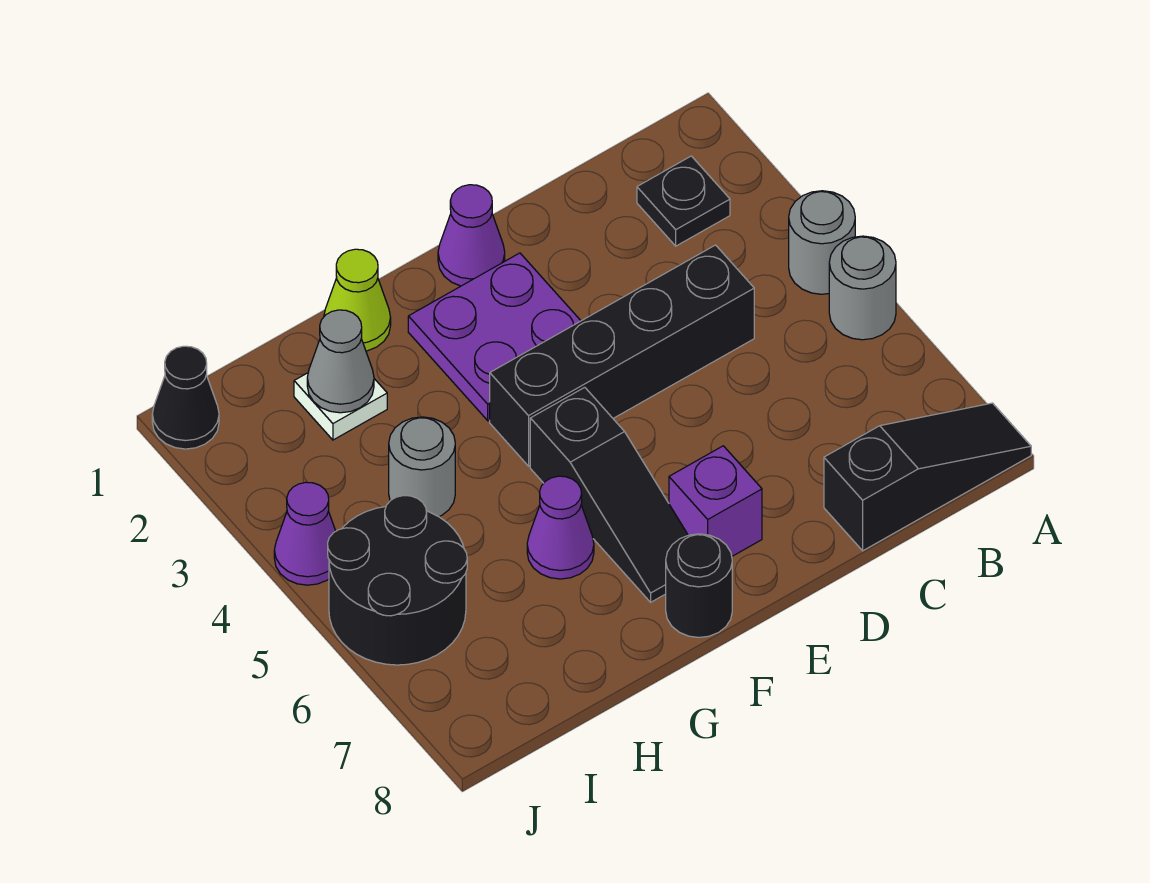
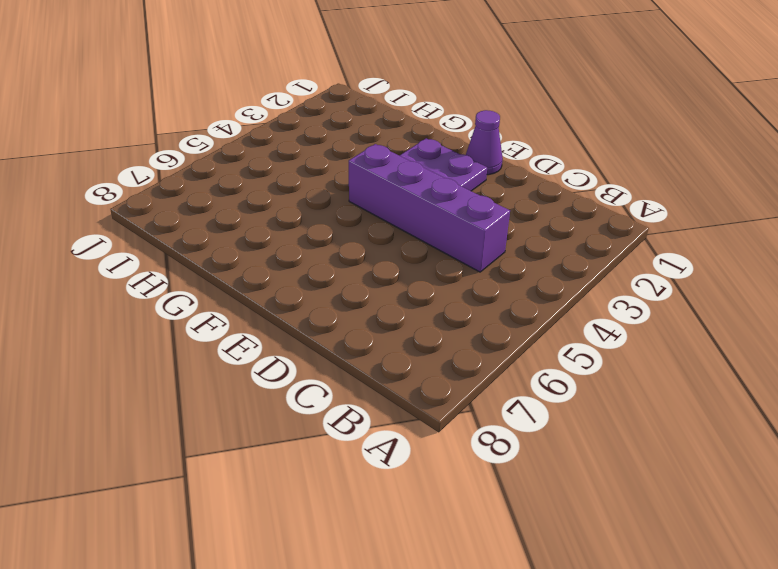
purple brick C4:F4 level 1 -> black brick C4:F4 level 1
none -> grey round brick A4 level 1
none -> grey round brick A5 level 1
none -> black slope A8:C8 level 1 top C

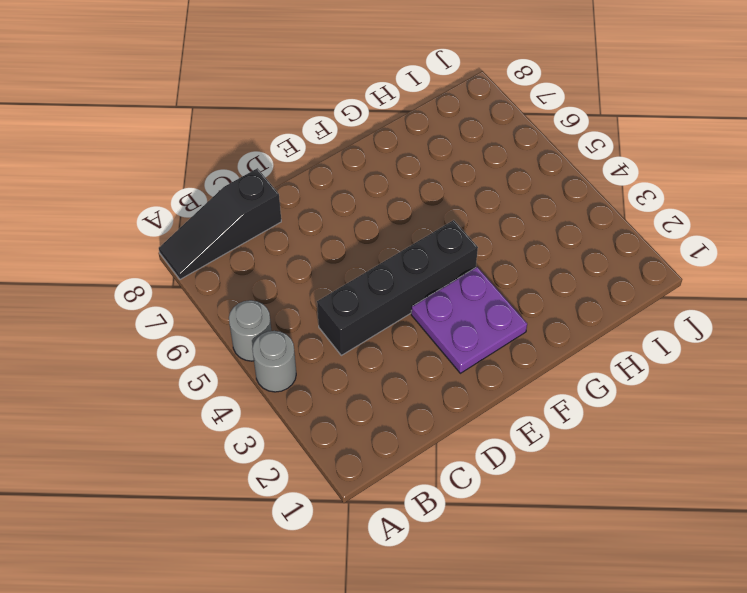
none -> black plate B2 level 1
none -> purple cone E1 level 1
none -> purple brick E7 level 1

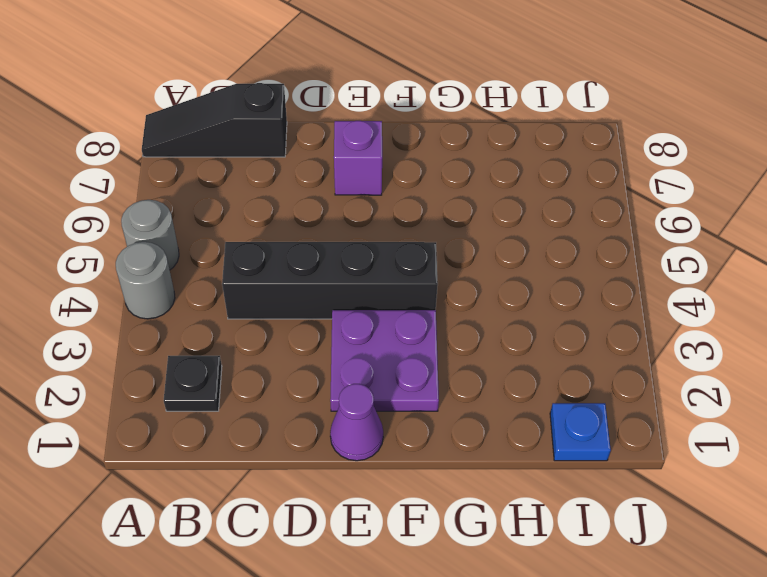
blue plate I1 level 1 -> none
none -> black slope F5:F7 level 1 top 5
none -> black round brick F8 level 1
none -> lime cone G1 level 1

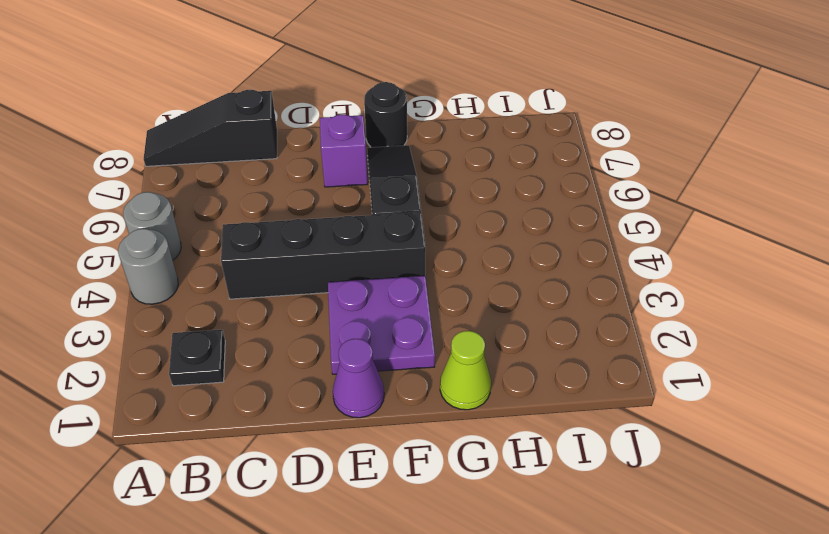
none -> purple cone G6 level 1
none -> white plate H2 level 1
none -> grey round brick H4 level 1

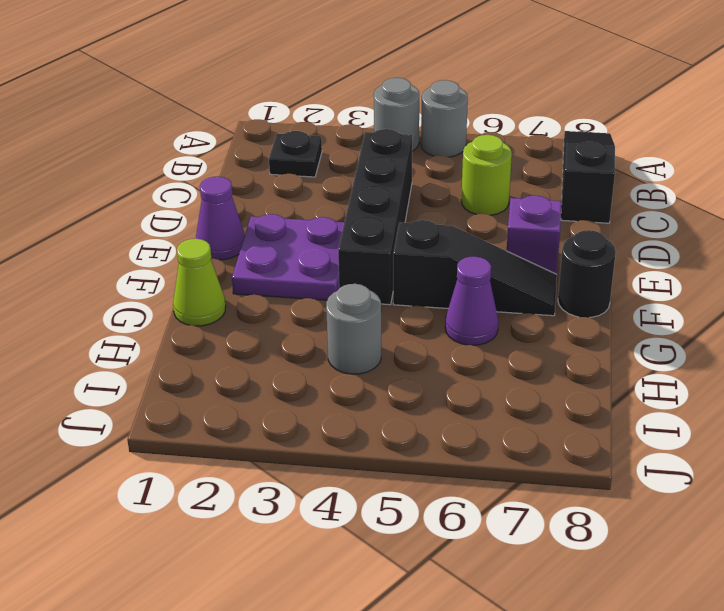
lime round brick C6 level 1 -> none
none -> white plate H2 level 1
none -> black round brick I5:J6 level 1
none -> black cone J1 level 1

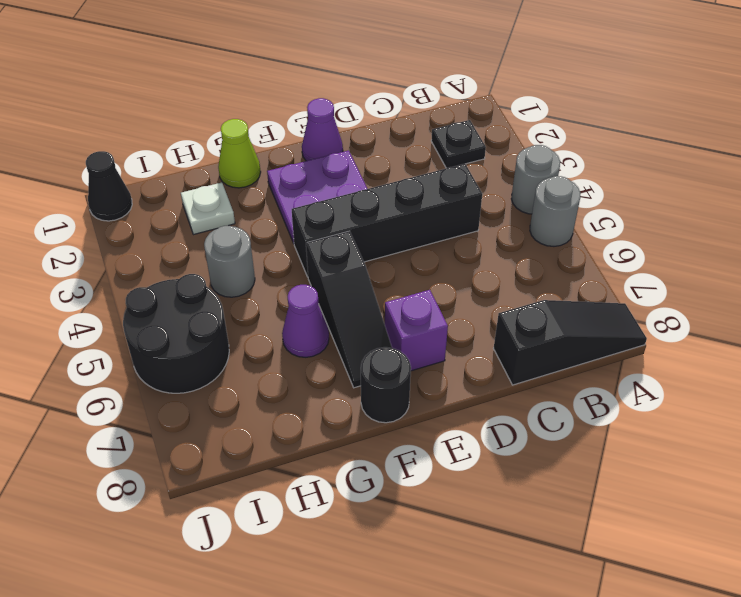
none -> purple cone J4 level 1
none -> grey cone H2 level 2

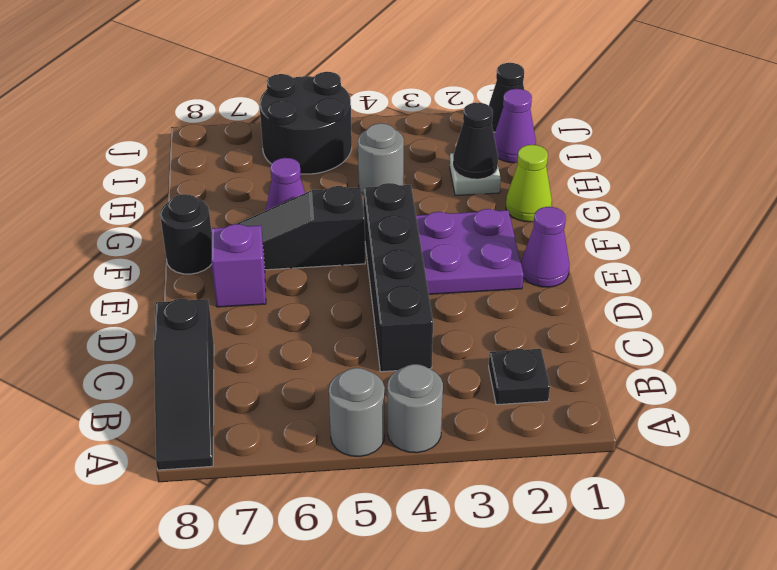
black cone H2 level 2 -> grey cone H2 level 2
purple cone I1 level 1 -> purple cone J4 level 1

